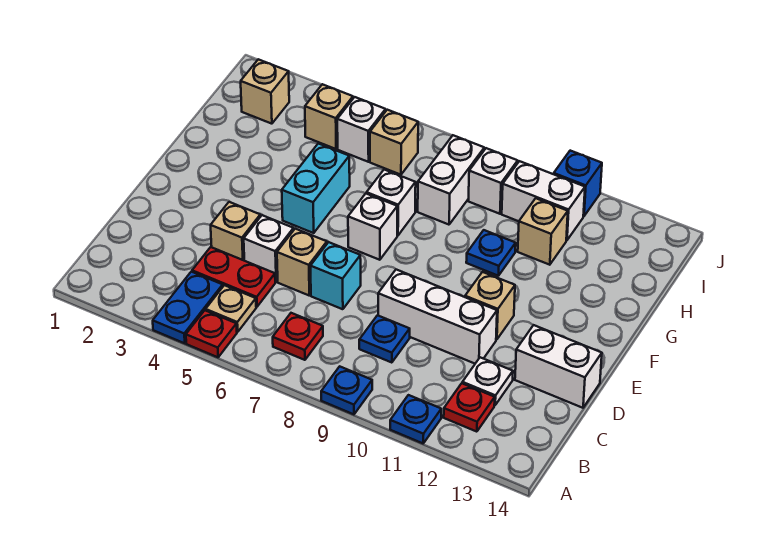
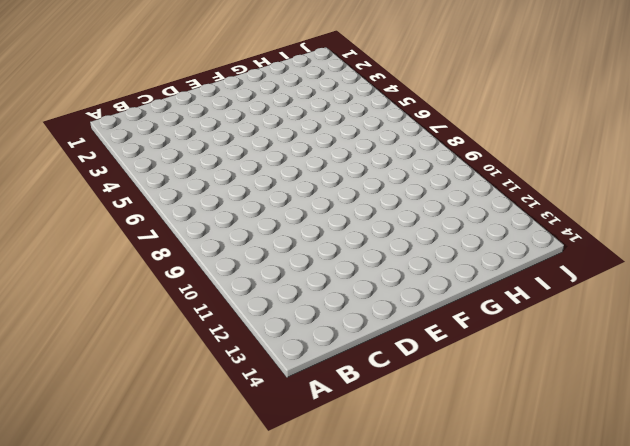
none -> blue plate A4:B4 level 1
none -> red plate A5 level 1
none -> blue plate A9 level 1
none -> blue plate A11 level 1

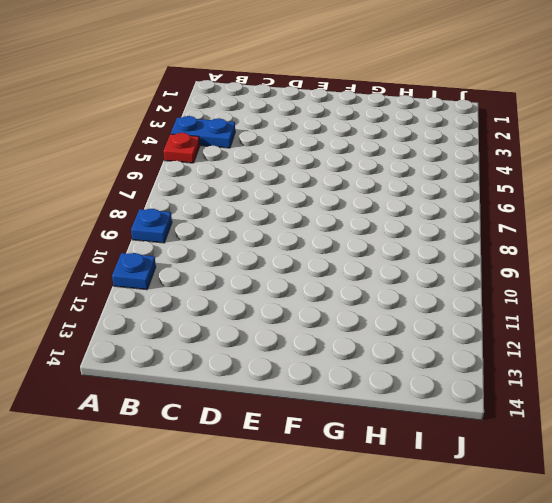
none -> tan plate B5 level 1
none -> red plate B7 level 1
none -> red plate B12 level 1
none -> red plate C4:C5 level 1

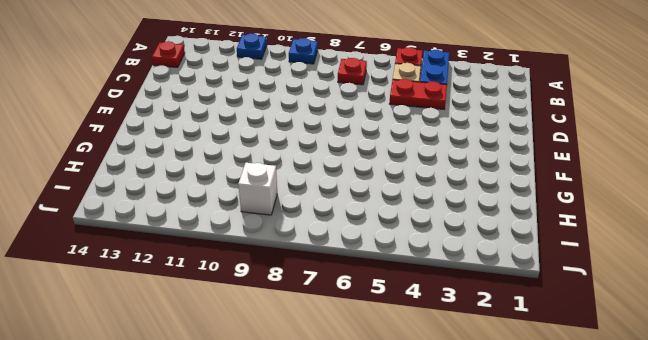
red plate B14 level 1 -> red plate B12 level 1
none -> blue plate C9 level 1
none -> white plate C12 level 1
none -> tan brick D4 level 1
none -> white brick D5 level 1

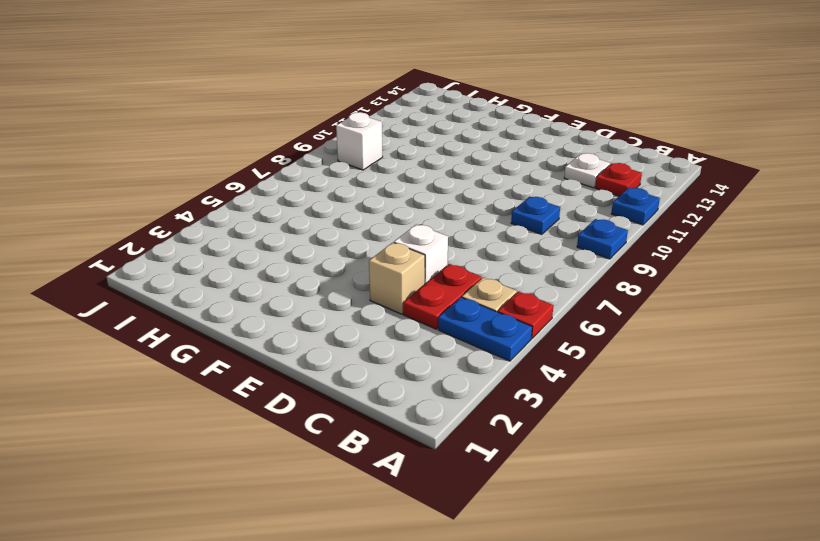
none -> red plate B7 level 1
none -> tan brick D6 level 1
none -> cyan brick D7 level 1
none -> white brick D9:D11 level 1

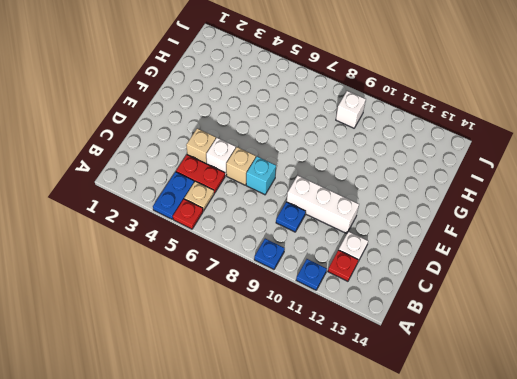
none -> red plate B7 level 1
none -> white brick D13:D14 level 1
none -> tan brick E11 level 1
none -> cyan brick F5:G5 level 1

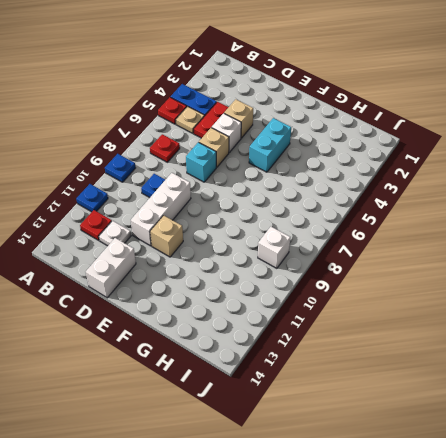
cyan brick F4:F5 level 1 -> cyan brick F5:G5 level 1
none -> white brick F7 level 1
none -> white brick G7 level 1
none -> blue plate G10 level 1
none -> white brick H8:I8 level 1

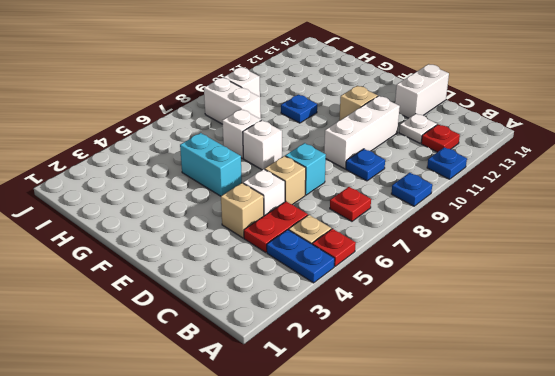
none -> tan brick H11 level 1
none -> tan brick I2 level 1
none -> tan brick I4 level 1
none -> white brick I5 level 1

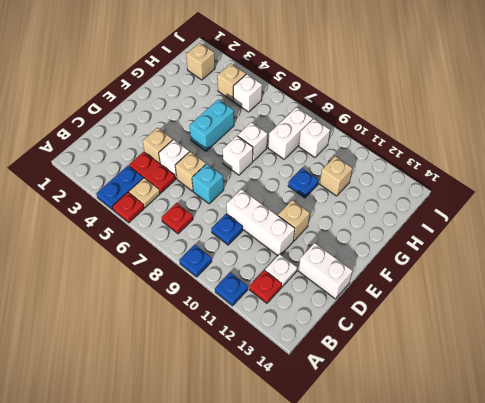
none -> tan brick I6 level 1
none -> white brick I10:I11 level 1
none -> blue brick J11 level 1

